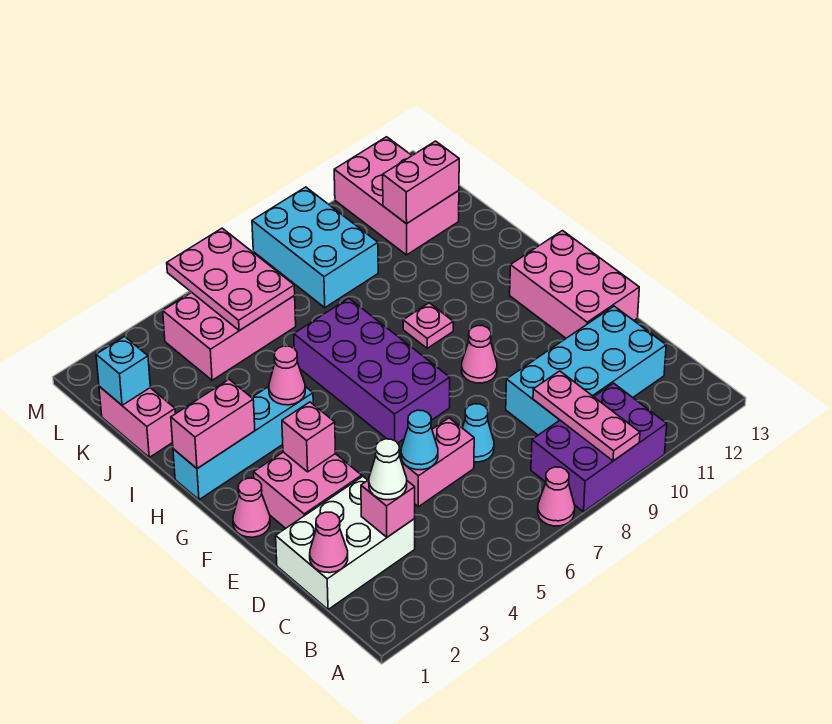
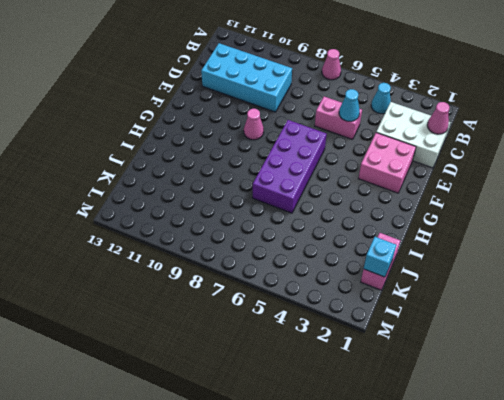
cyan cone B4 level 1 -> cyan cone D7 level 1
none -> purple brick A8:B10 level 1
none -> pink brick E12:G13 level 1
none -> pink cone F1 level 1

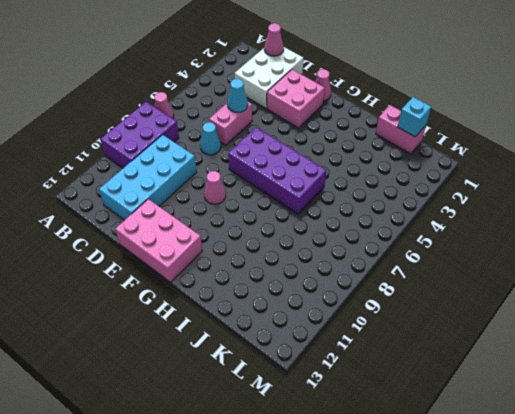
none -> cyan brick H1:H4 level 1
none -> pink plate H9 level 1
none -> pink brick K4:L6 level 1

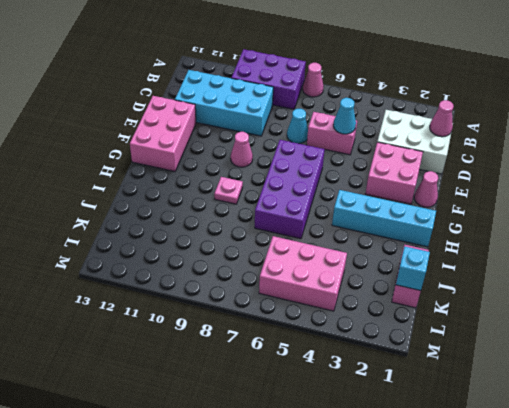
none -> cyan brick K8:M9 level 1
none -> pink brick K11:M12 level 1
none -> pink plate A9:C9 level 2

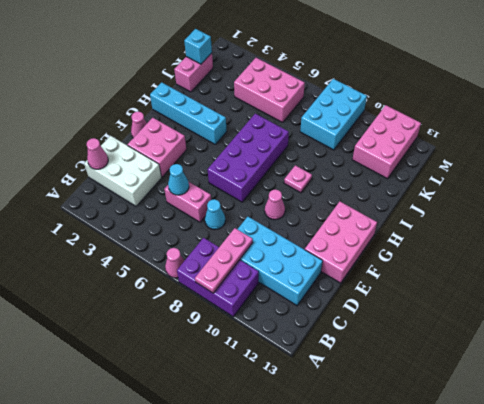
none -> pink brick C3 level 2
none -> pink brick F3 level 2
none -> pink brick H1:H2 level 2

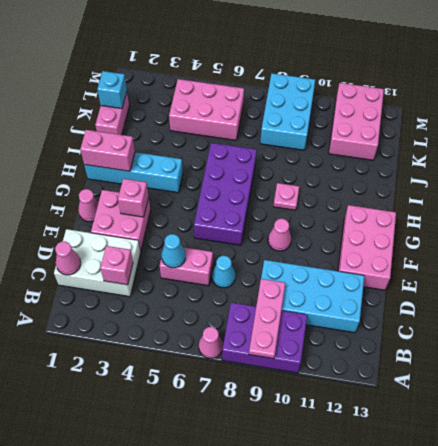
none -> pink cone H4 level 2
none -> pink plate K5:M6 level 2
none -> pink brick K11:K12 level 2

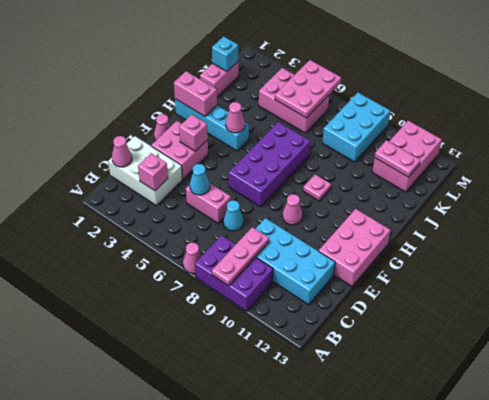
pink plate K11:K12 level 2 -> pink brick K11:K12 level 2
none -> white cone C3 level 3

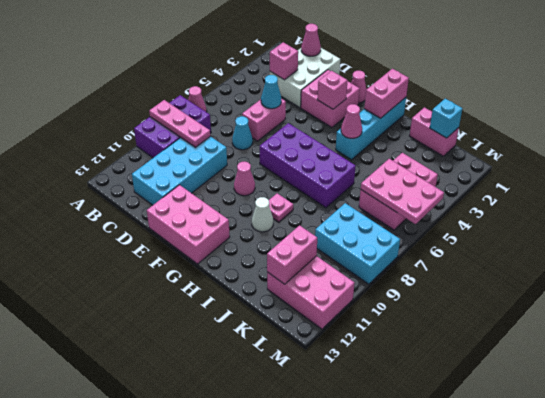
white cone H10 level 1 -> white cone C3 level 3

